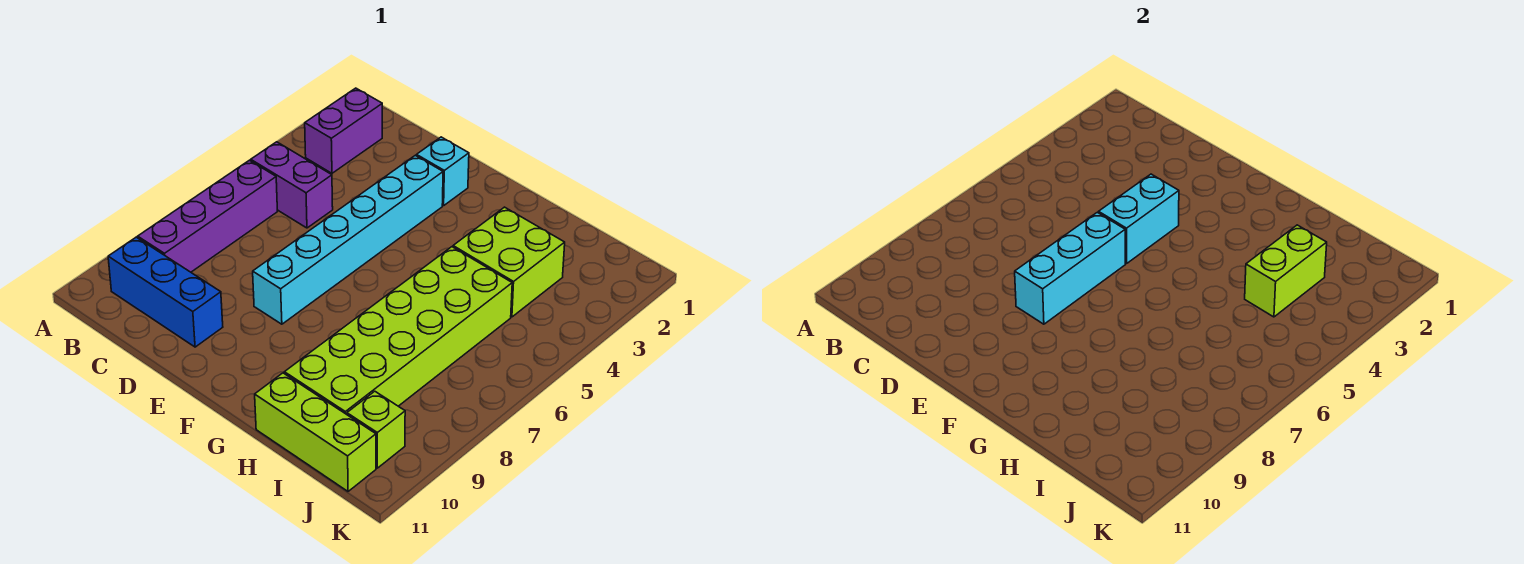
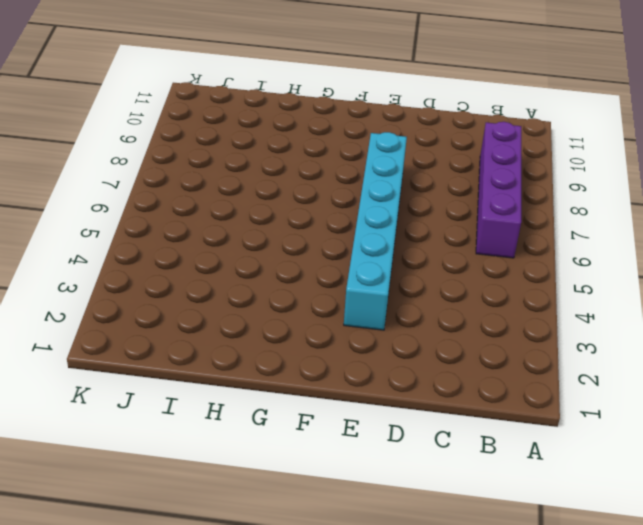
none -> purple brick B2:B3 level 1
none -> purple brick B5:C5 level 1
none -> blue brick B10:D10 level 1

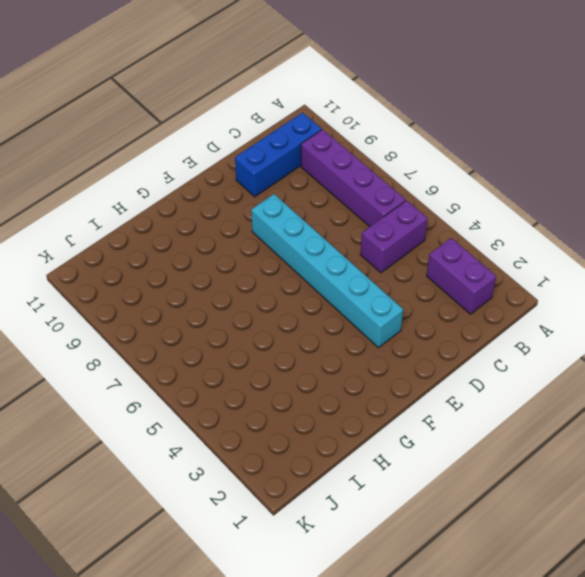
none -> cyan brick E2 level 1
none -> lime brick H3:I4 level 1
none -> lime brick H5:I10 level 1

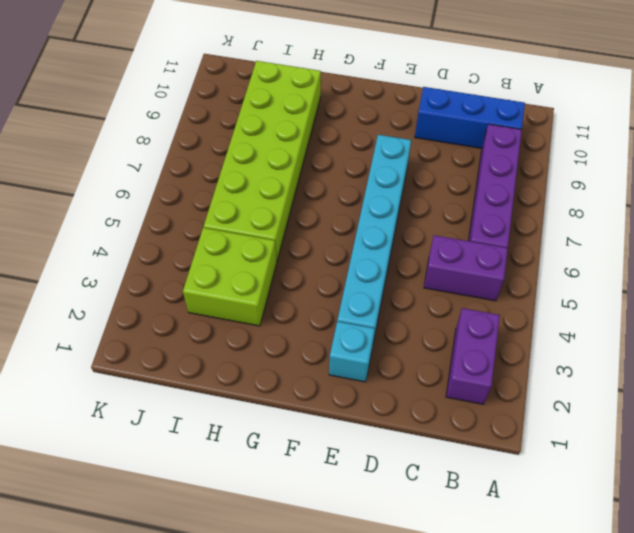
none -> lime brick H11:J11 level 1
none -> lime brick J10 level 1
none -> cyan brick E4:E5 level 2

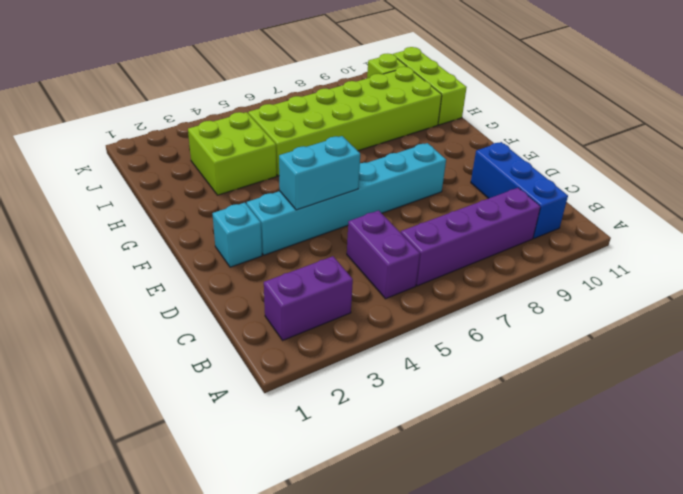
none -> cyan brick E6:E8 level 2
none -> lime brick I3:I4 level 2

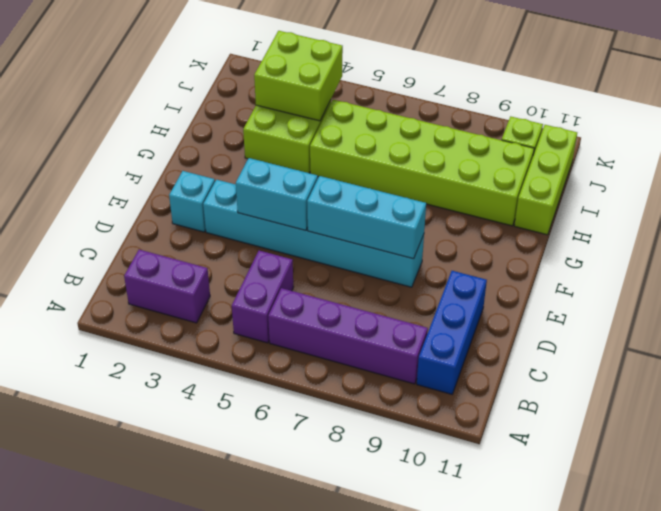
lime brick I3:J4 level 2 -> lime brick I3:I4 level 2

